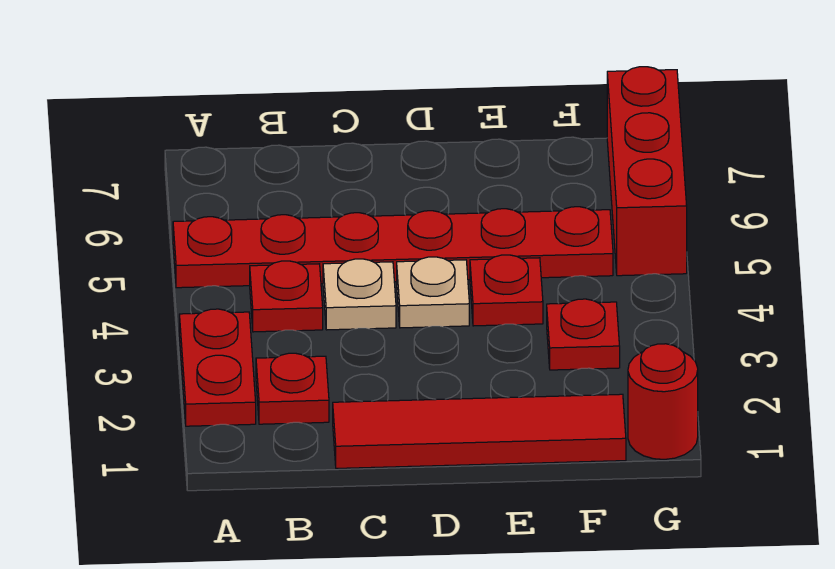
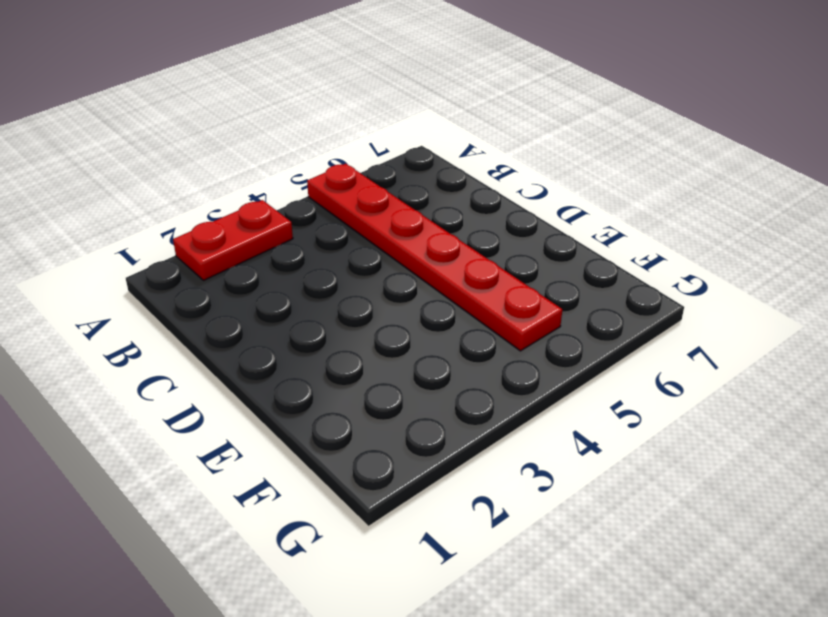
none -> red plate B2 level 1
none -> red plate B4 level 1

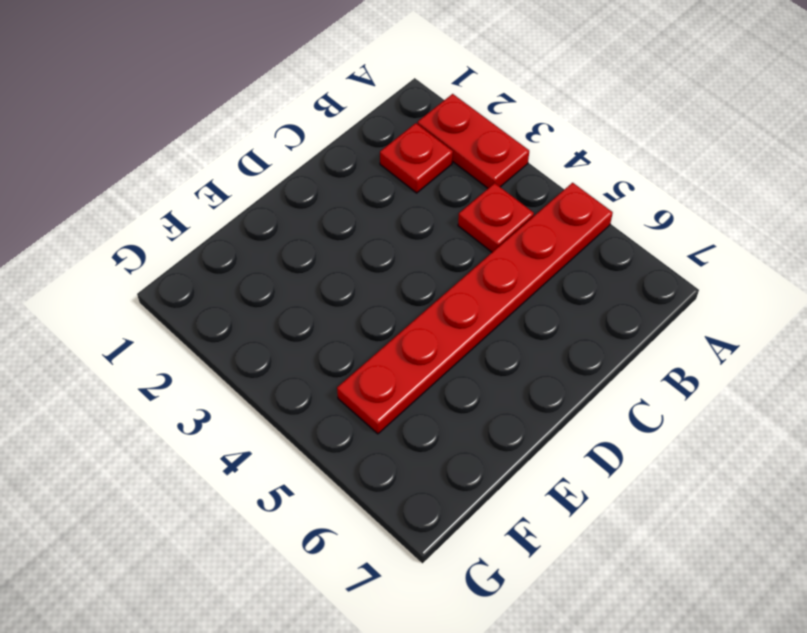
none -> red tile C1:F1 level 1
none -> tan plate C4 level 1

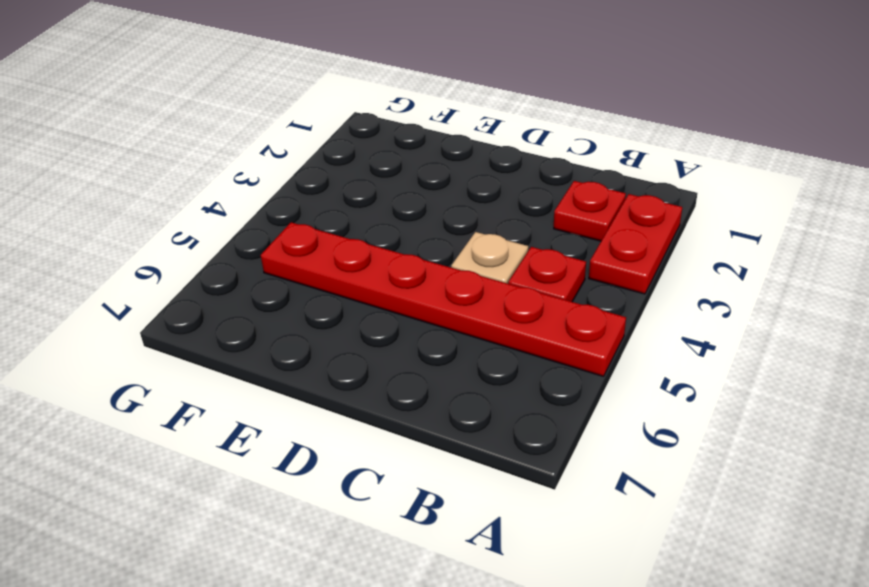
none -> red tile C1:F1 level 1
none -> tan plate D4 level 1

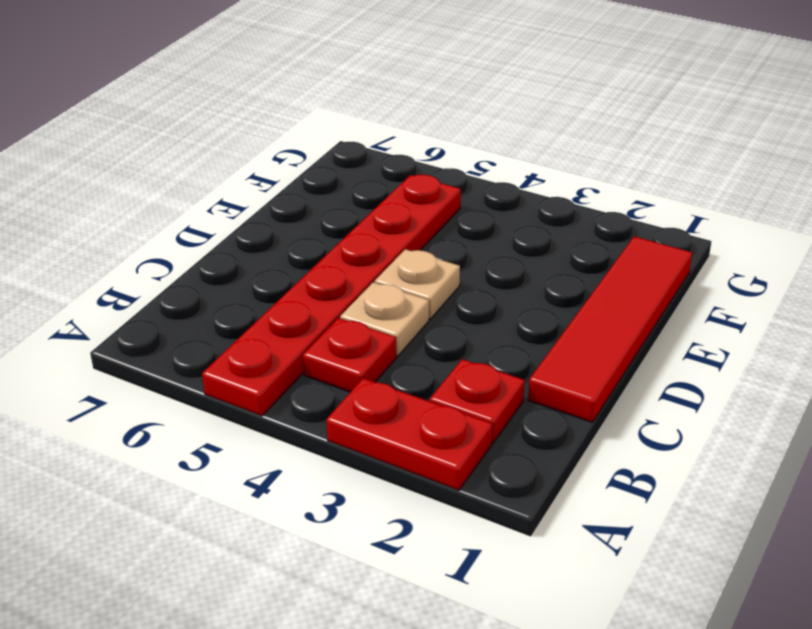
none -> red plate E4 level 1
none -> red plate F3 level 1

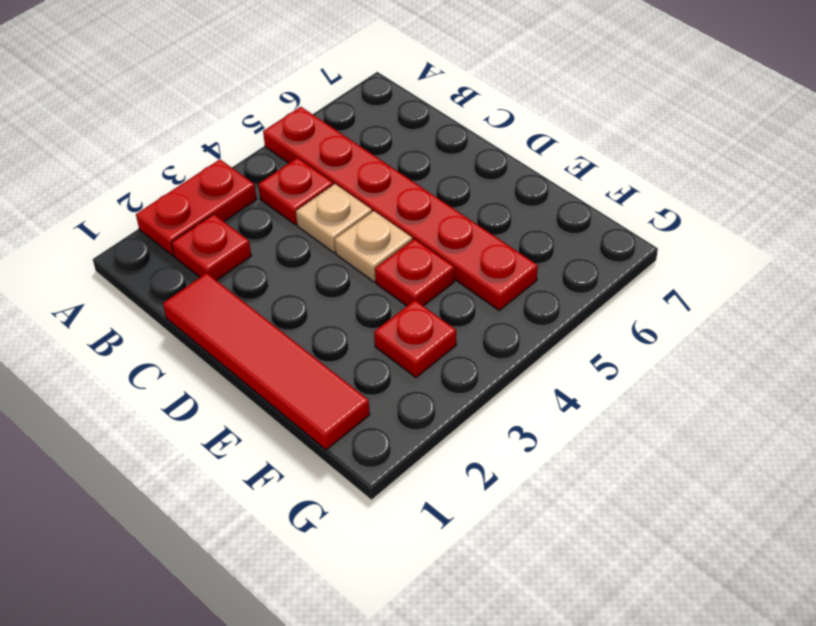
none -> red round brick G1 level 1
none -> red brick G5:G7 level 1

